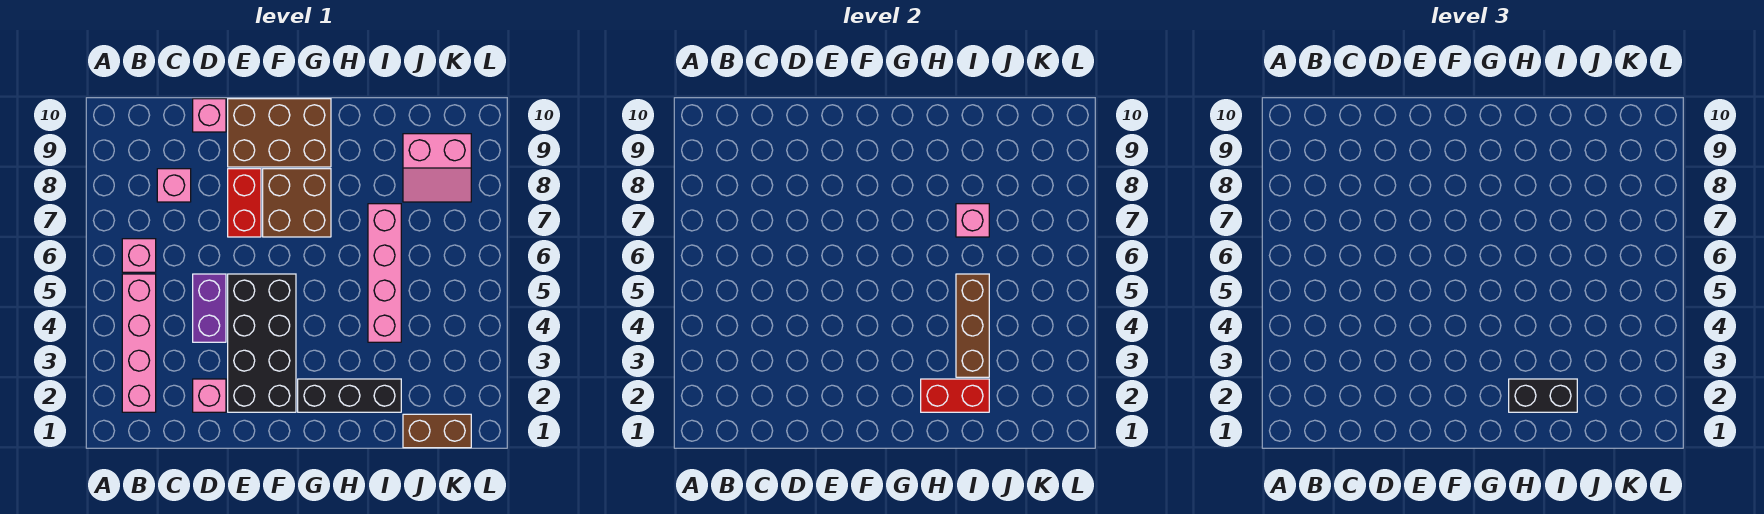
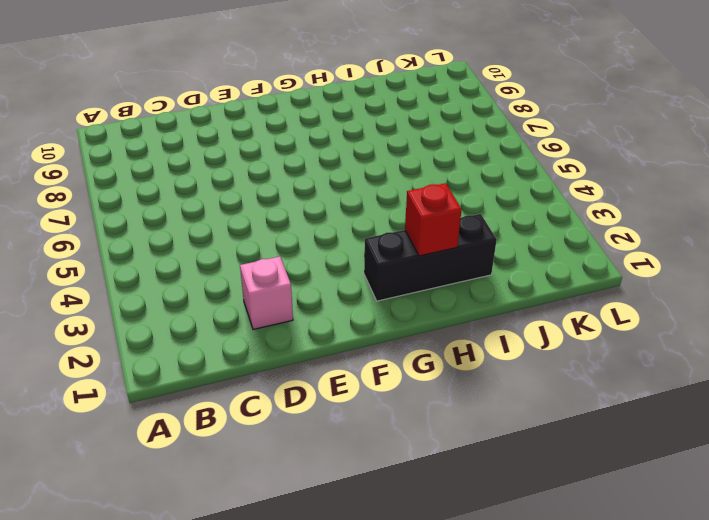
red brick H2 level 2 -> red brick H2:I2 level 2
none -> pink brick B2:B5 level 1
none -> pink brick B6 level 1
none -> pink brick C8 level 1

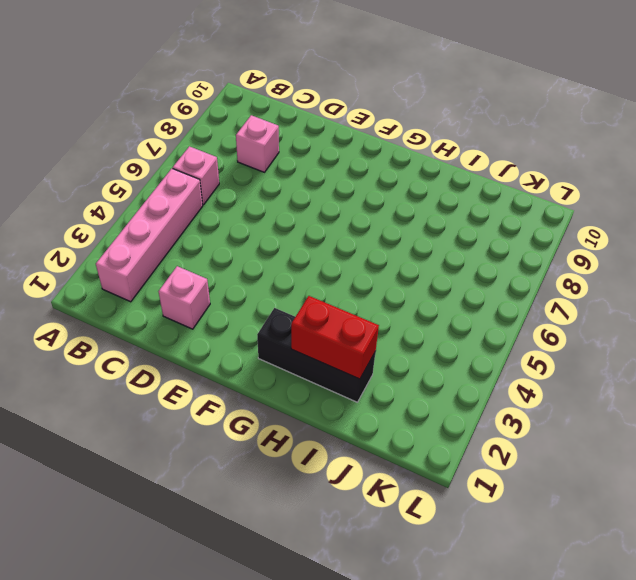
none -> purple brick D4:D5 level 1
none -> pink brick D10 level 1
none -> black brick E2:F5 level 1

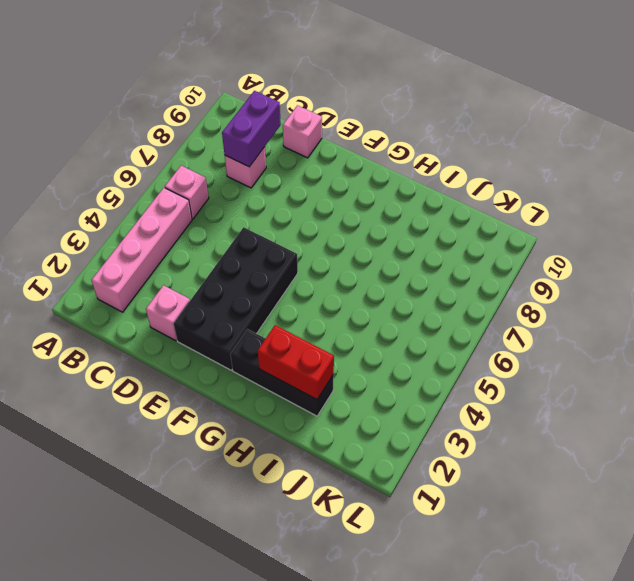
purple brick C8:C9 level 2 -> purple brick D4:D5 level 1
none -> red brick E7:E8 level 1
none -> brown brick E9:G10 level 1
none -> brown brick F7:G8 level 1

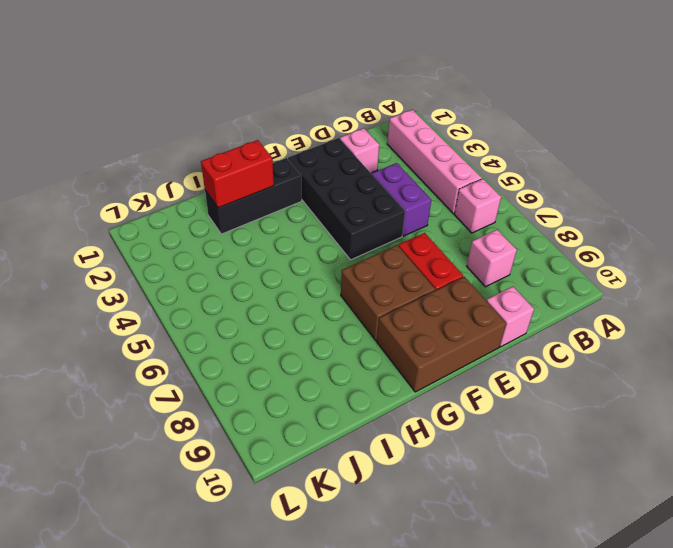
none -> pink brick I4:I7 level 1
none -> brown brick J1:K1 level 1
none -> pink slope J8:K9 level 1 top 9

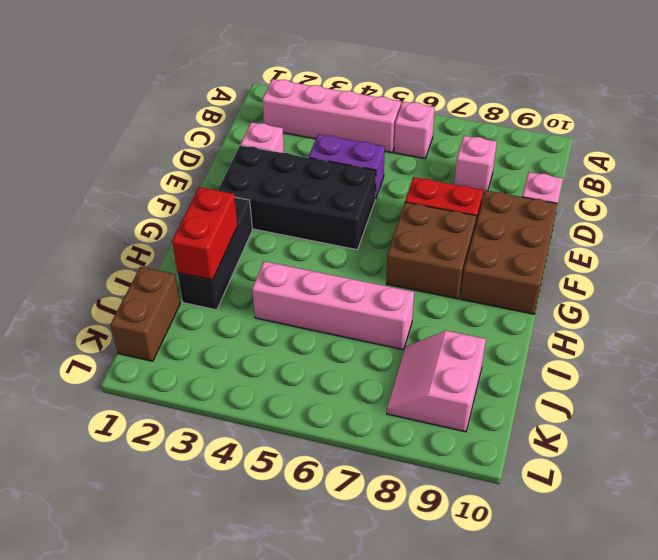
none -> brown brick I3:I5 level 2
none -> pink brick I7 level 2
none -> black brick H2:I2 level 3

